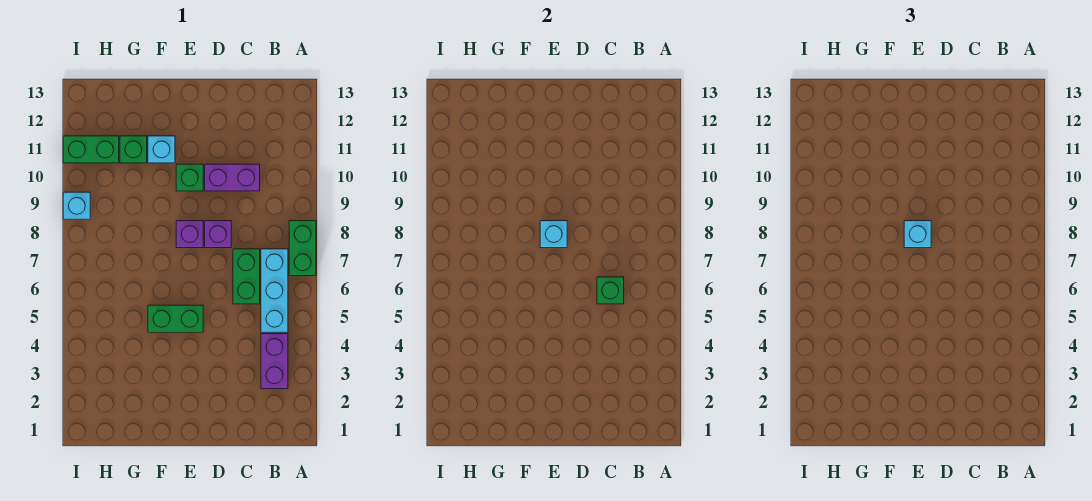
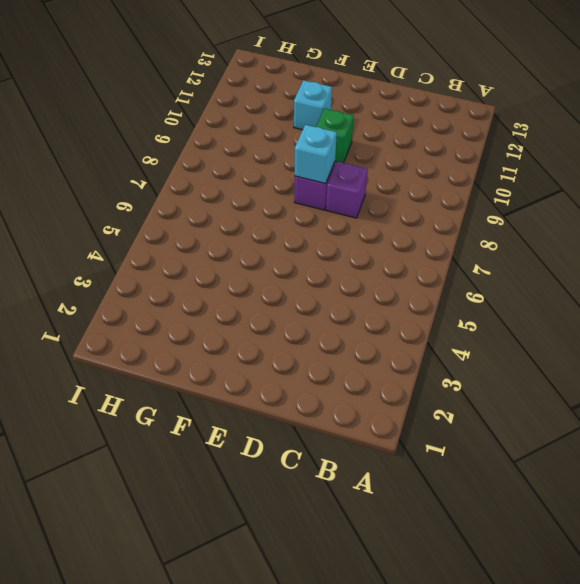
none -> green brick A7:A8 level 1
none -> purple brick B3:B4 level 1
none -> cyan brick B5:B7 level 1

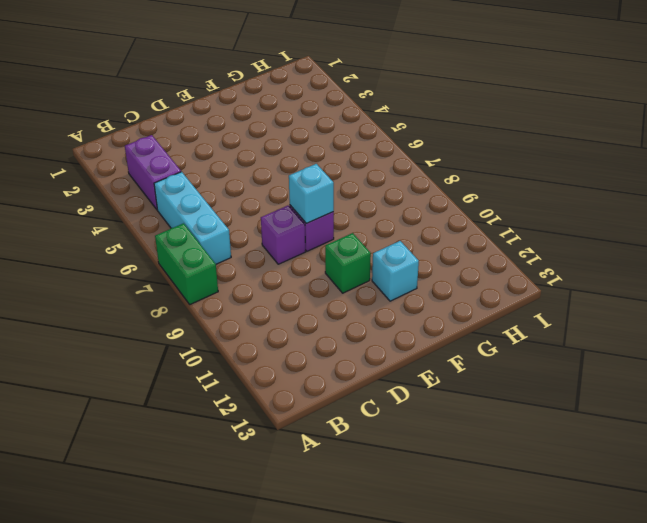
none -> green brick C6:C7 level 1
none -> purple brick C10:D10 level 1
none -> green brick E5:F5 level 1

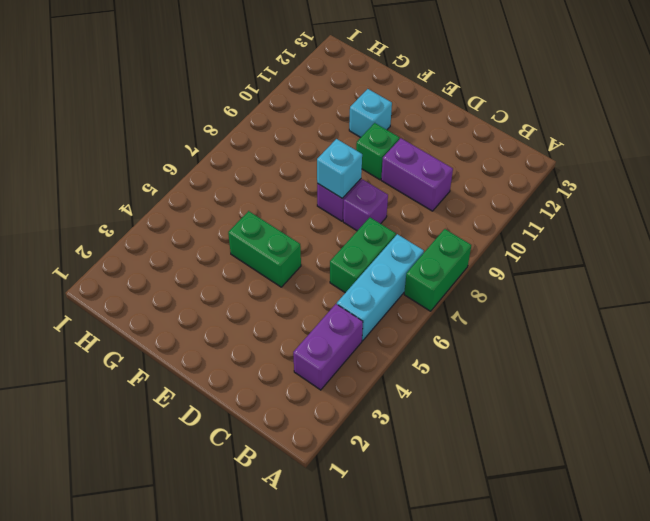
none -> green brick G11 level 1
none -> green brick H11:I11 level 1
none -> cyan brick I9 level 1

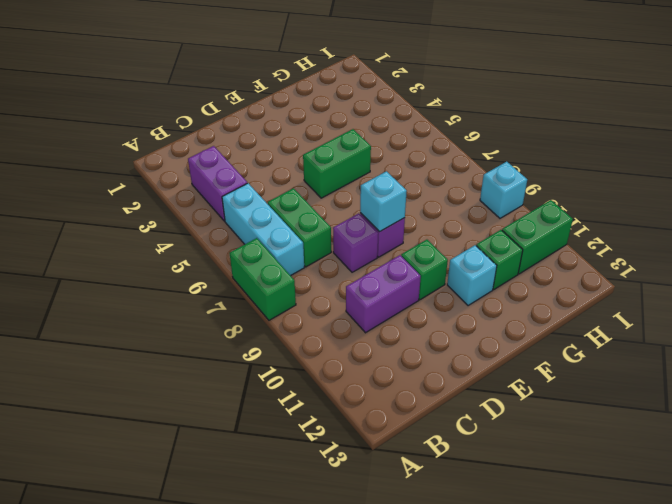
none -> green brick C6 level 2
none -> cyan brick E8 level 3

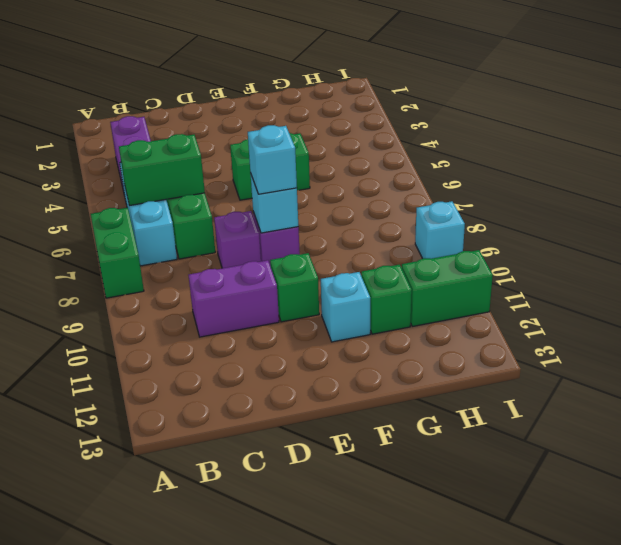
green brick B6:C6 level 2 -> green brick C6 level 2

